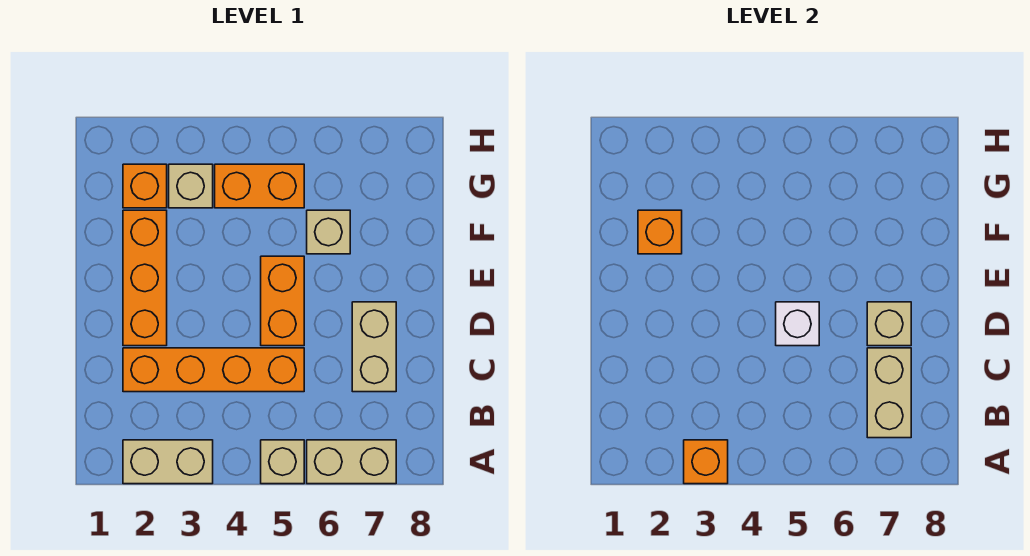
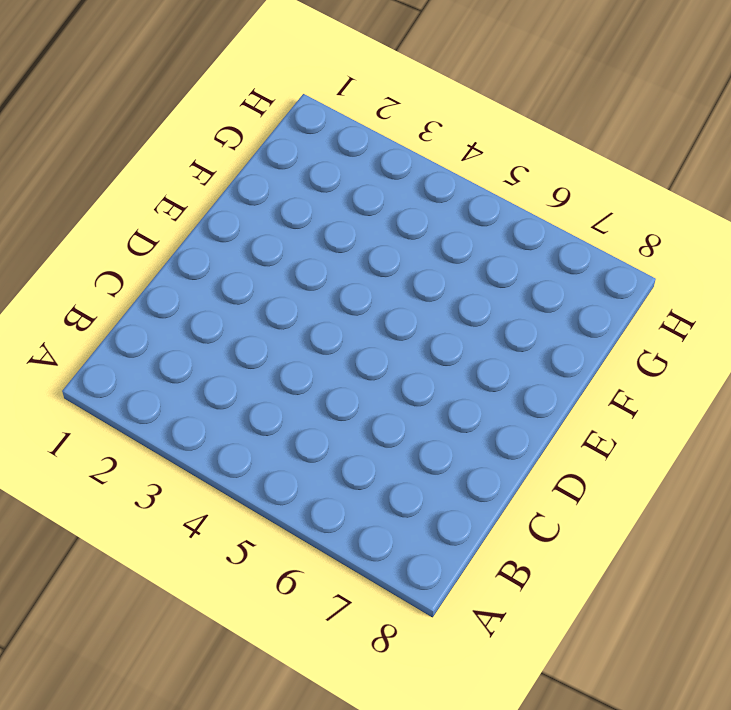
none -> tan brick A2:A3 level 1
none -> tan brick A5 level 1
none -> tan brick A6:A7 level 1

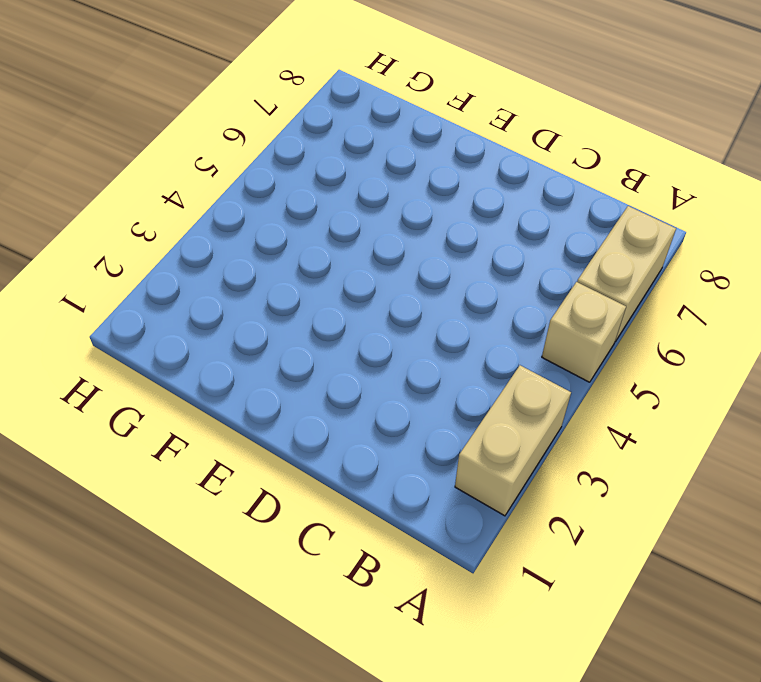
none -> orange brick C2:C5 level 1
none -> tan brick C7:D7 level 1
none -> orange brick D2:F2 level 1

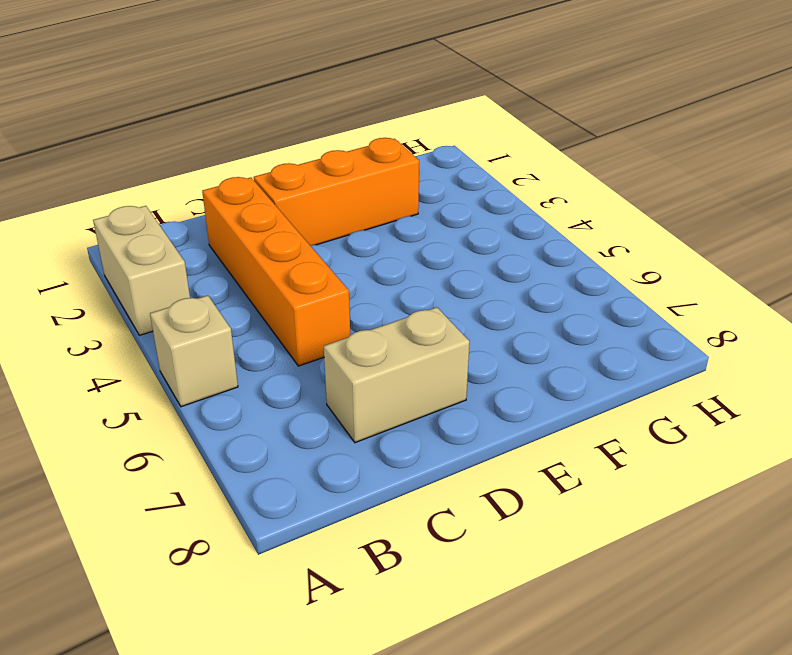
none -> tan brick A6:A7 level 1
none -> orange brick D5:E5 level 1
none -> tan brick F6 level 1

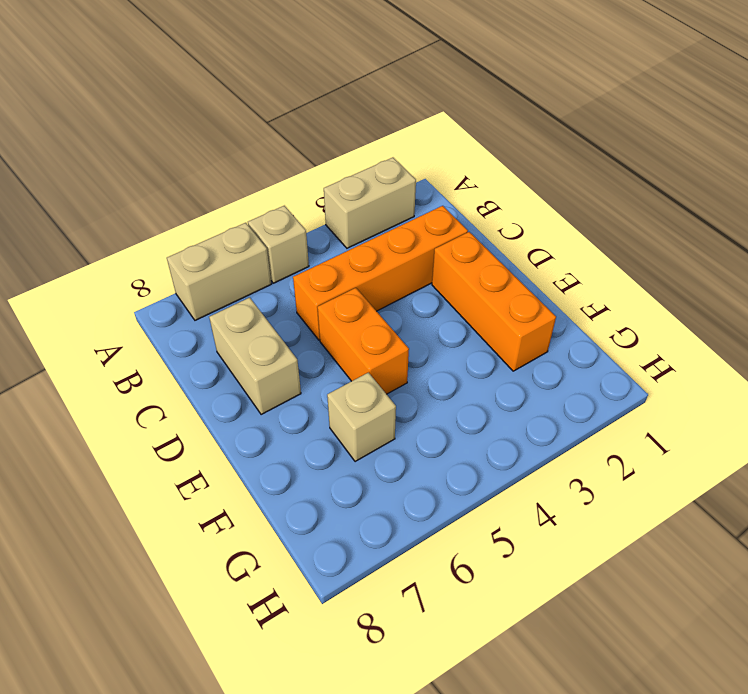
none -> orange brick G2 level 1
none -> tan brick G3 level 1
none -> orange brick G4:G5 level 1

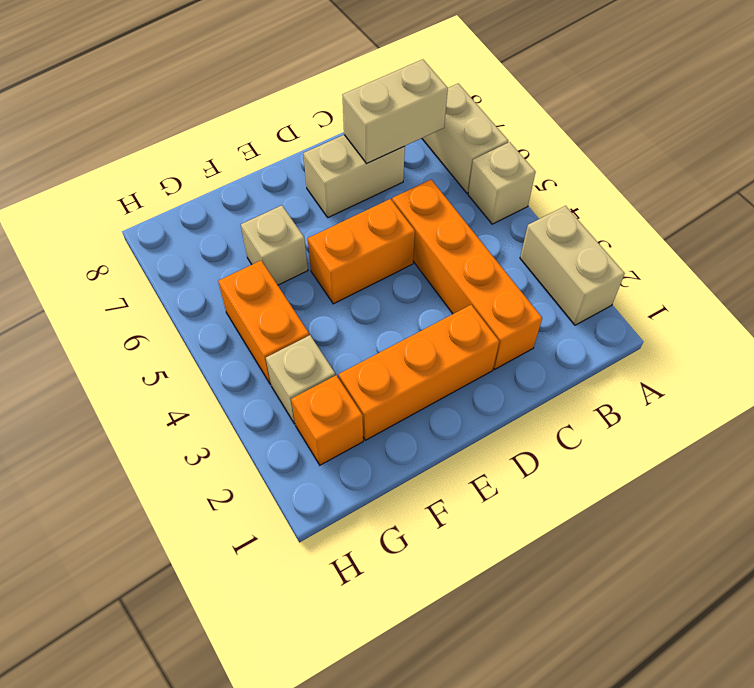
none -> orange brick A3 level 2
none -> white brick D5 level 2
none -> tan brick D7 level 2

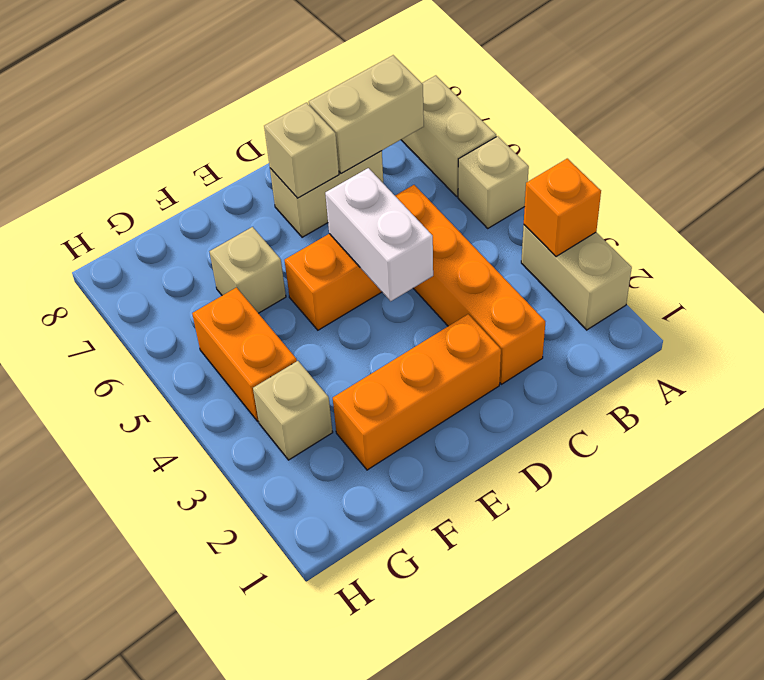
white brick D4:D5 level 2 -> white brick D5 level 2
none -> orange brick G2 level 1
none -> orange brick F2 level 2

